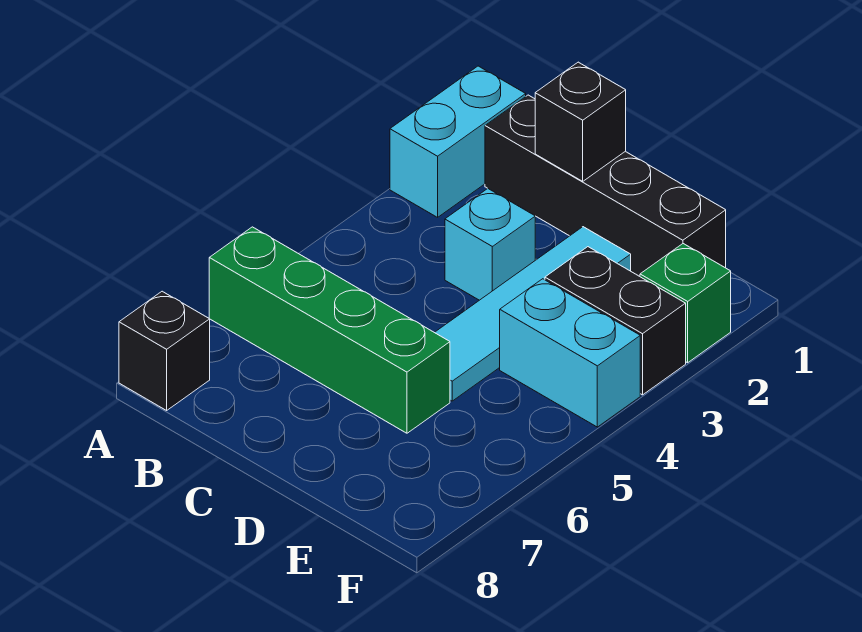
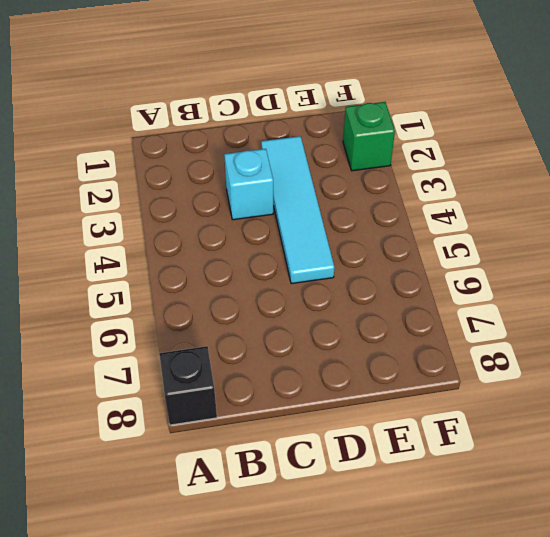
none -> cyan brick A1:A2 level 1
none -> green brick A6:D6 level 1

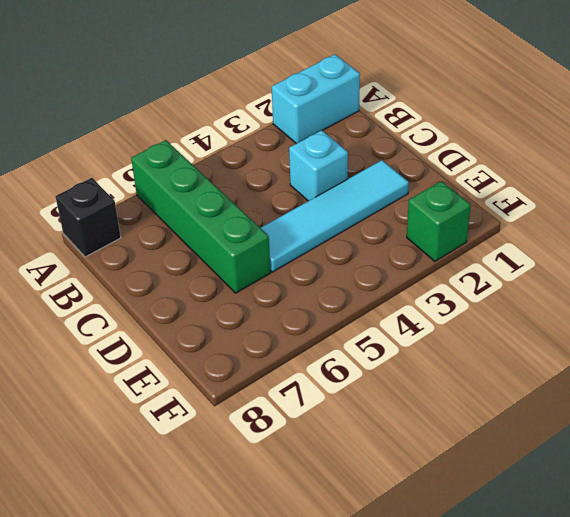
none -> black brick B1:E1 level 1
none -> black brick E3:F3 level 1

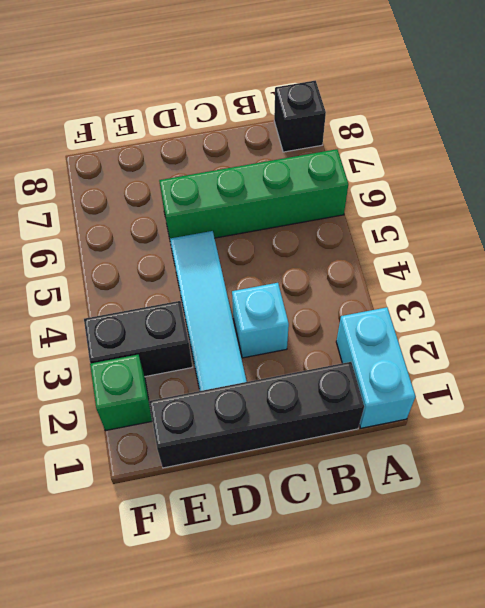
none -> cyan brick E4:F4 level 1
none -> black brick C1 level 2

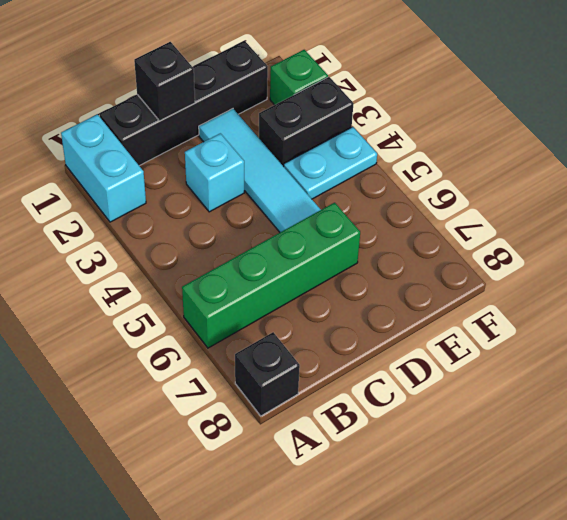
cyan plate E4:F4 level 1 -> cyan brick E4:F4 level 1

